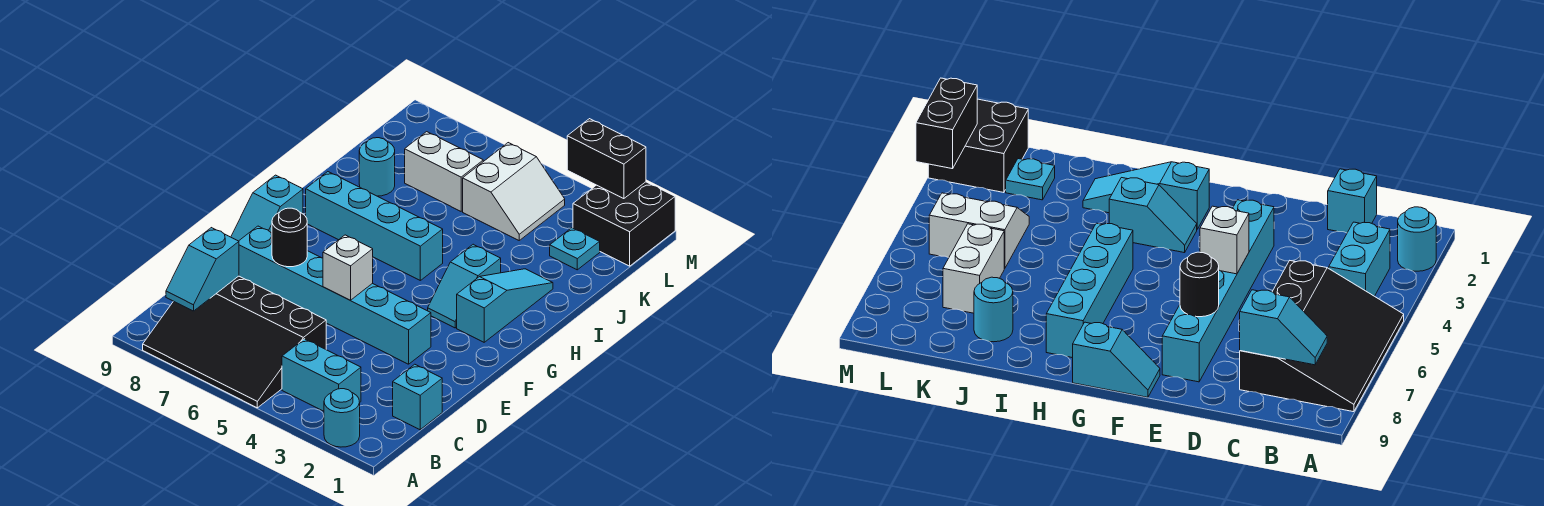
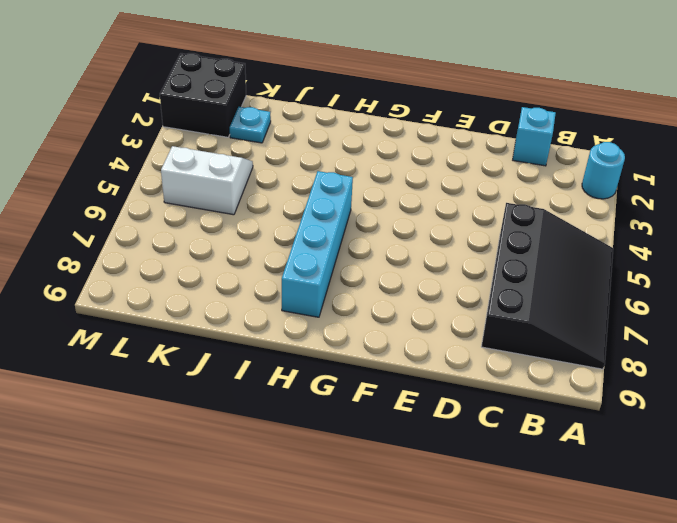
none -> cyan brick B3:B4 level 1
none -> cyan brick E3:E8 level 1
none -> cyan slope F9:G9 level 1 top G

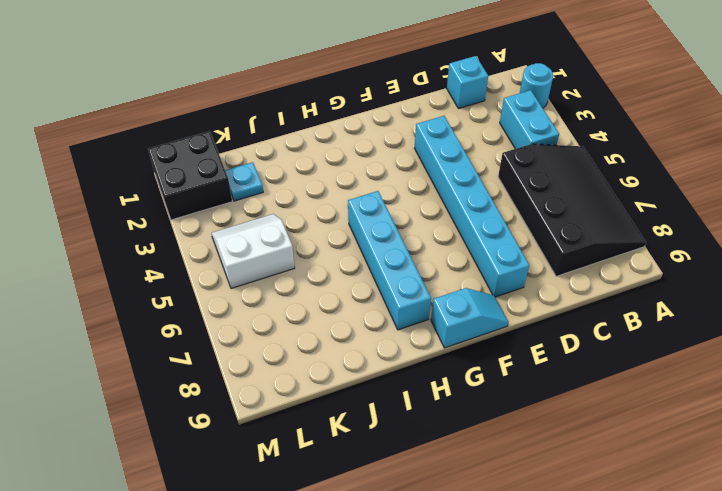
none -> cyan slope G2:I2 level 1 top G
none -> cyan slope G3:H3 level 1 top H
none -> cyan round brick J8 level 1

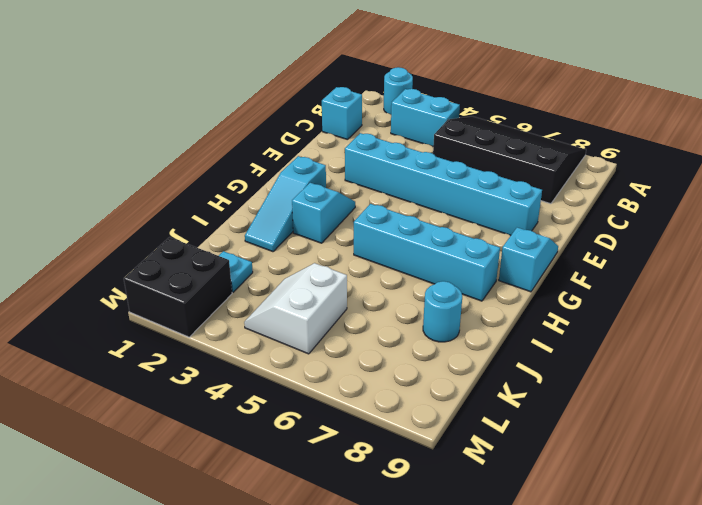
none -> white brick K6:K7 level 1
none -> cyan slope B8:C8 level 2 top C
none -> white brick E5 level 2

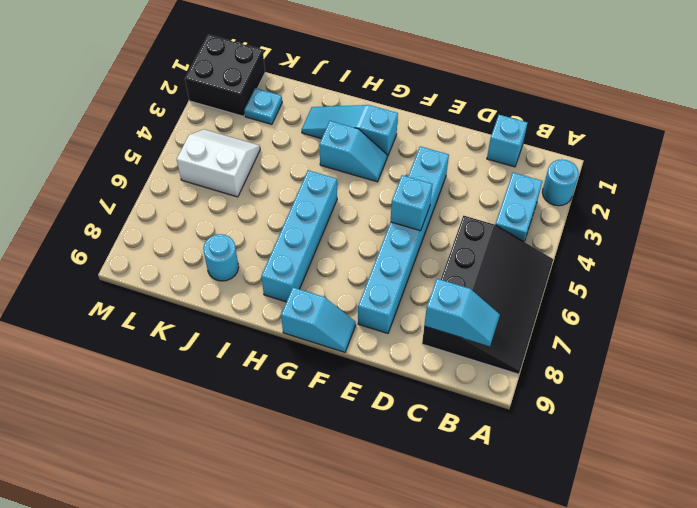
cyan brick E5 level 2 -> white brick E5 level 2
none -> white brick K6:K7 level 1
none -> black round brick E7 level 2
none -> black brick M2:M3 level 2

